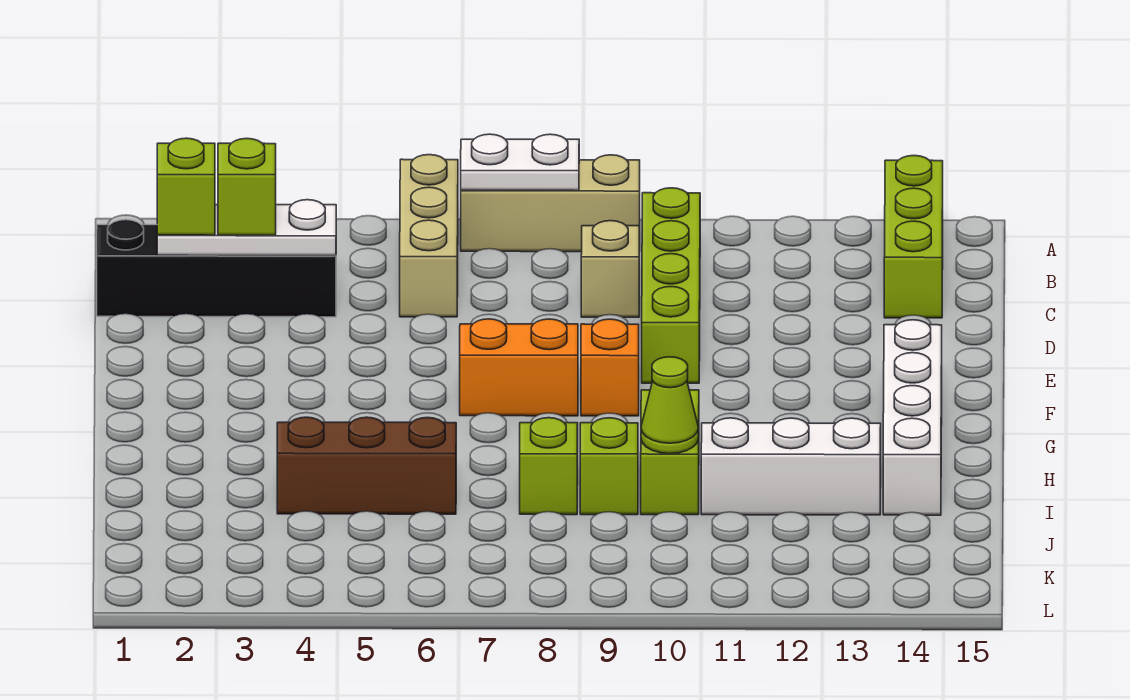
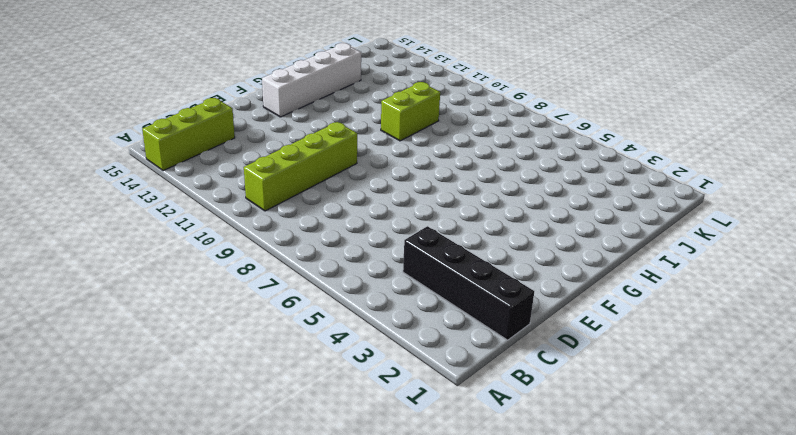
none -> tan brick A6:C6 level 1
none -> tan brick A7:A9 level 1
none -> tan brick C9 level 1

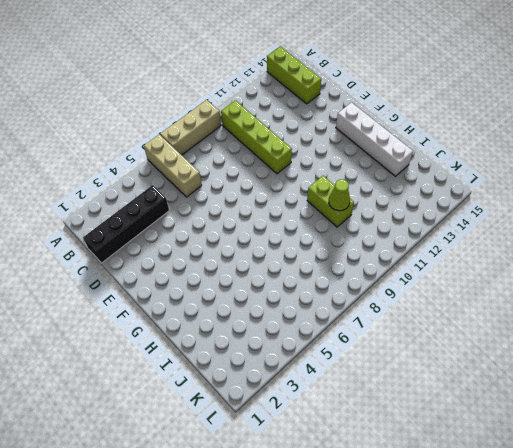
none -> tan brick C9 level 1
none -> orange brick F7:F8 level 1
none -> orange brick F9 level 1

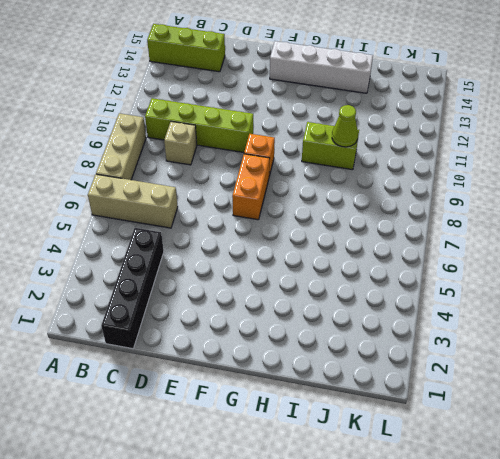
none -> brown brick I4:I6 level 1
none -> lime brick I8 level 1
none -> lime brick I9 level 1

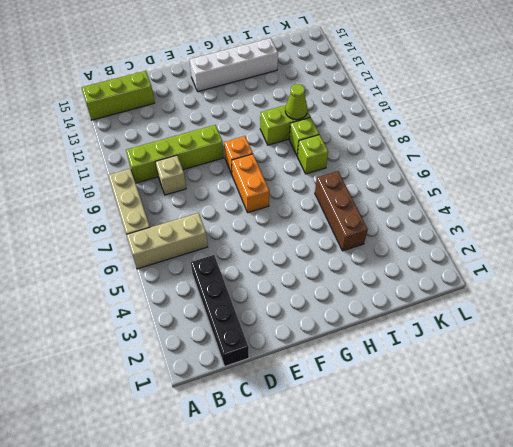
none -> white brick I11:I13 level 1
none -> white plate A7:A8 level 2
none -> white plate C2:C4 level 2

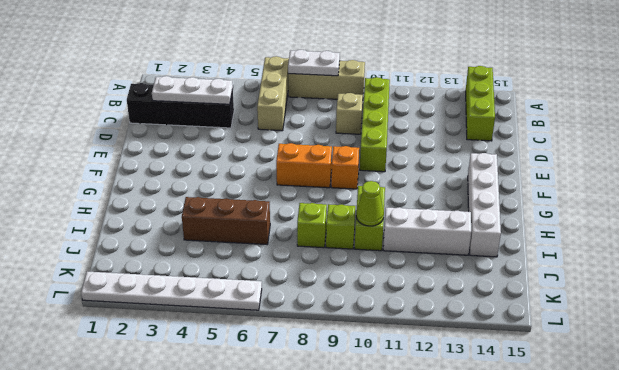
white plate L1:L6 level 1 -> none
none -> lime brick C2 level 3
none -> lime brick C3 level 3

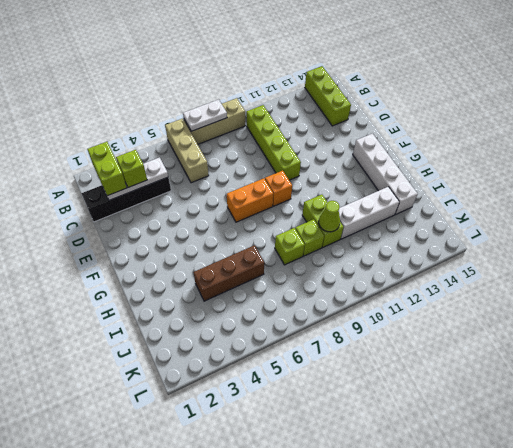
lime brick B2:C2 level 3 -> lime brick C2 level 3
none -> tan brick C9 level 1

